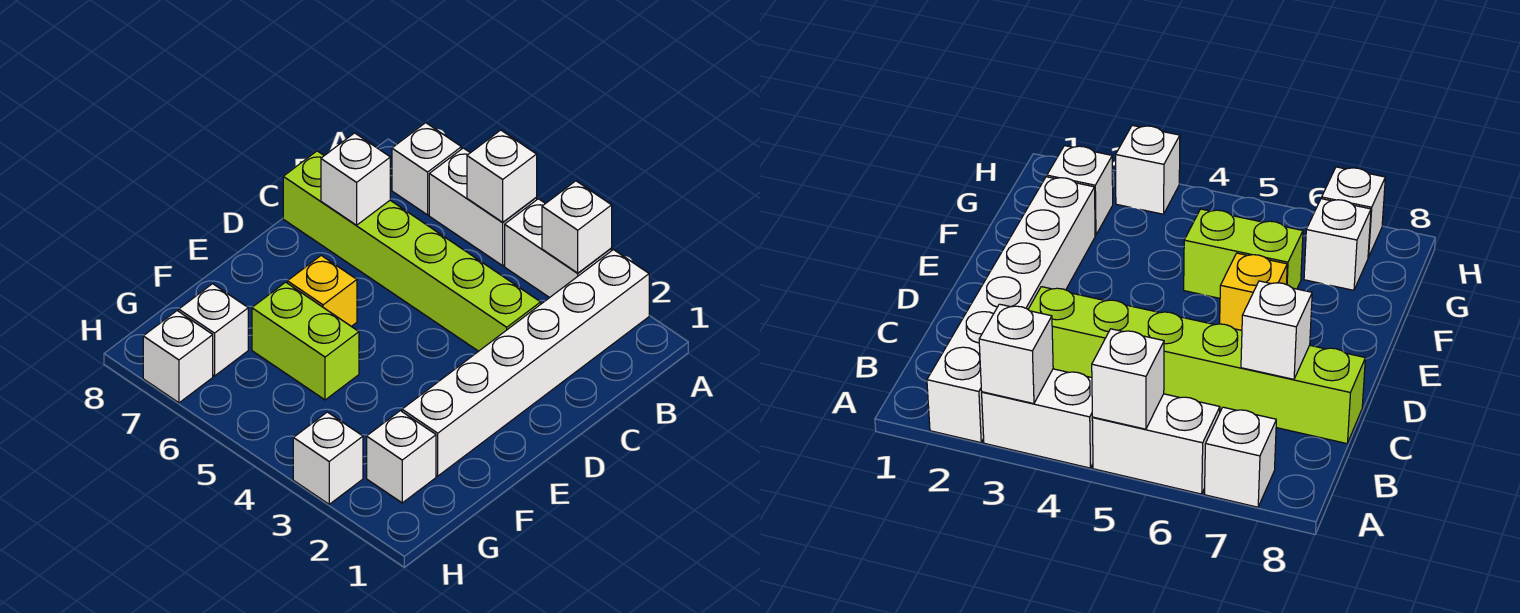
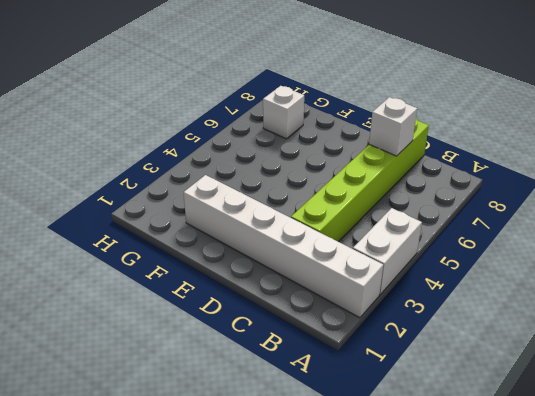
none -> white brick A5:A6 level 1
none -> white brick A7 level 1
none -> yellow brick E6 level 1

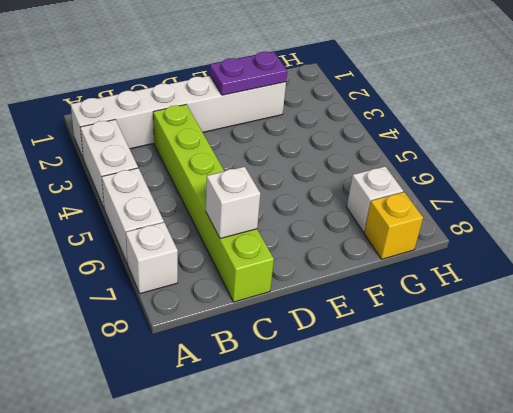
purple plate E2:F2 level 2 -> none
yellow brick G8 level 1 -> yellow brick E6 level 1
none -> lime brick F5:F6 level 1
none -> white brick G2 level 1
none -> white brick H3 level 1

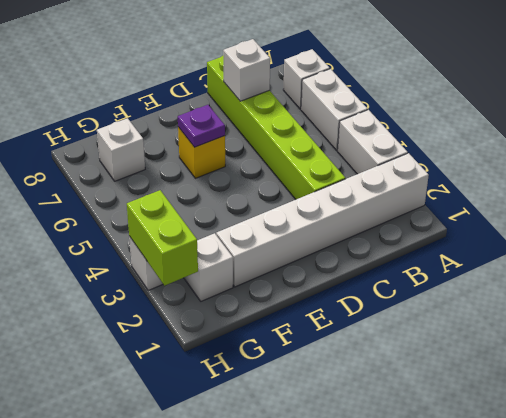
purple plate E6 level 2 -> none
lime brick H2:H3 level 2 -> lime brick F5:F6 level 1
none -> white brick H7 level 1
none -> white brick A3 level 2
none -> white brick A5 level 2

